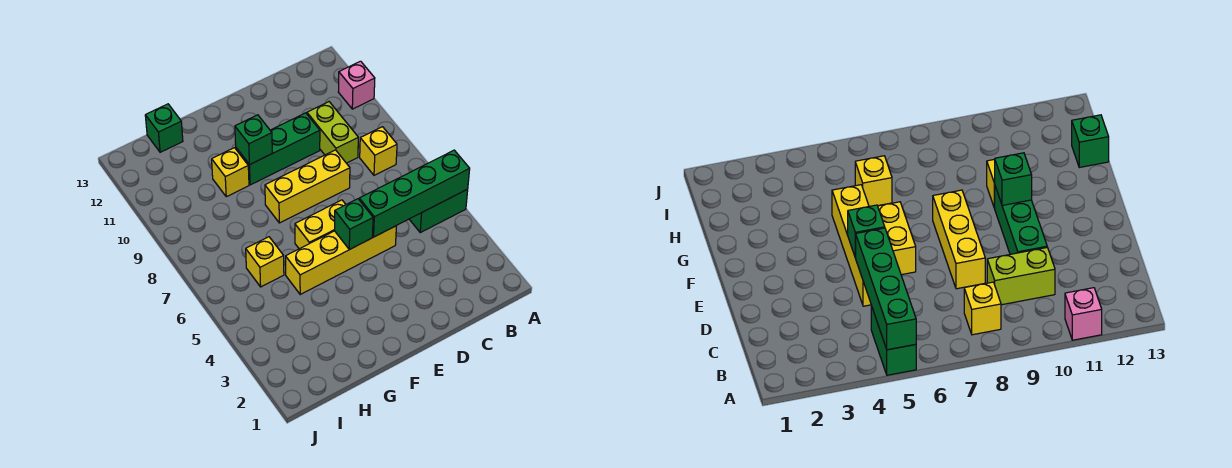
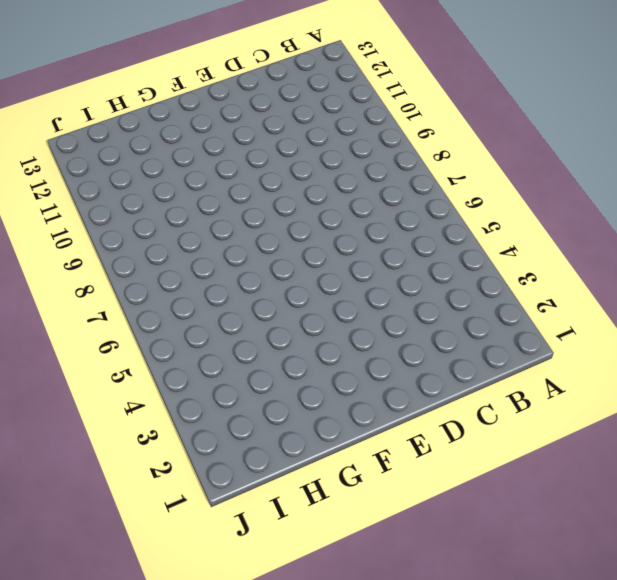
none -> green brick A5:B5 level 1
none -> pink brick A11 level 1
none -> yellow brick B8 level 1

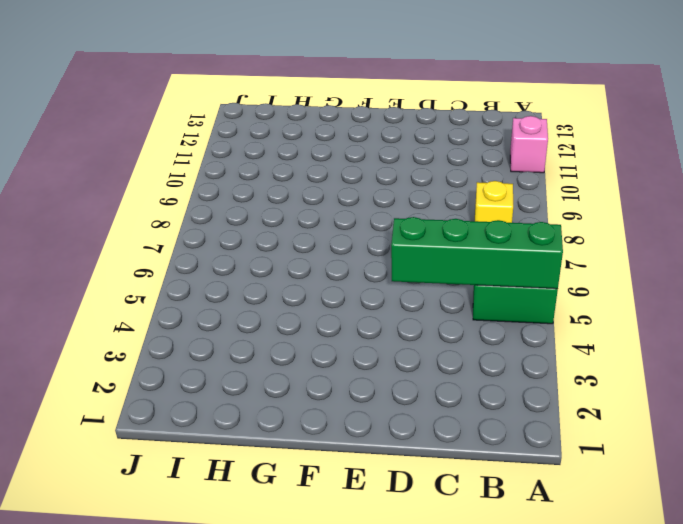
none -> lime brick C9:C10 level 1
none -> yellow brick D5:G5 level 1
none -> yellow brick D8:F8 level 1

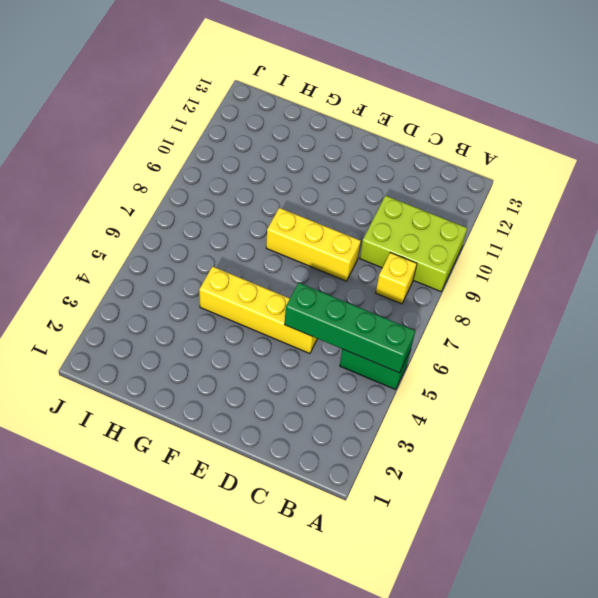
lime brick A9:C10 level 1 -> lime brick C9:C10 level 1
none -> pink brick A11 level 1
none -> green brick D10:F10 level 1
none -> yellow brick E6:F6 level 1

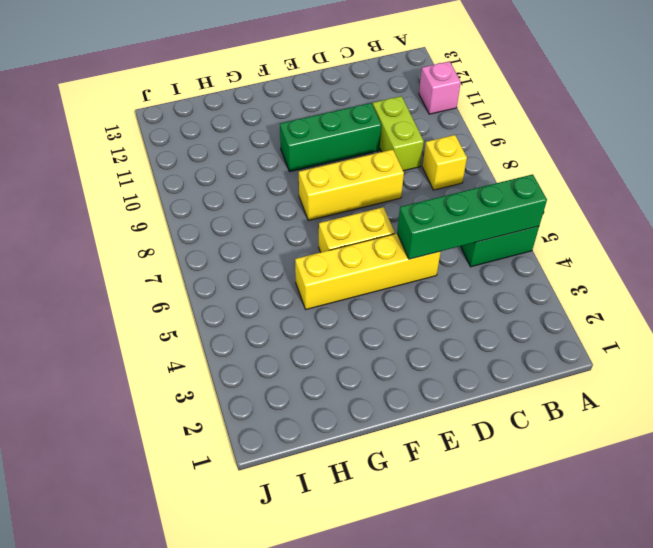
none -> yellow brick G10 level 1
none -> yellow brick H6 level 1
none -> green brick H13 level 1

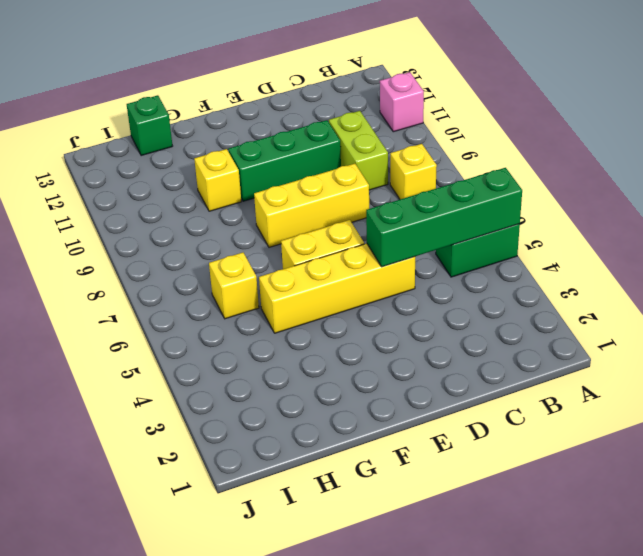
none -> green brick E5 level 2
none -> green brick F10 level 2

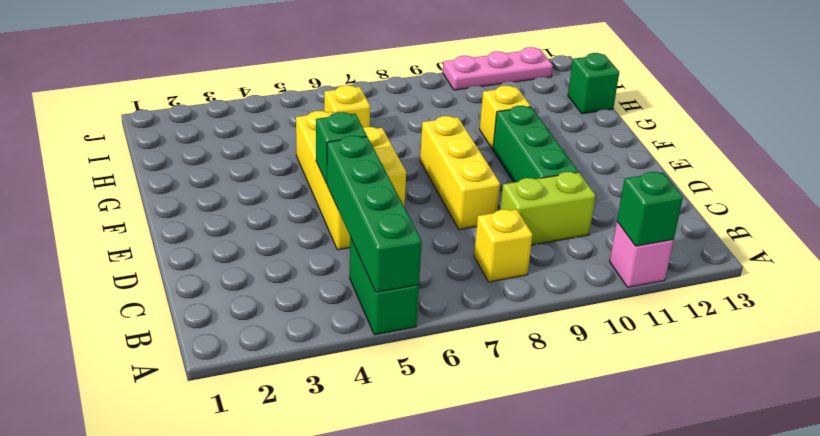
green brick A11 level 2 -> green brick F10 level 2
pink plate J10:J12 level 1 -> none

